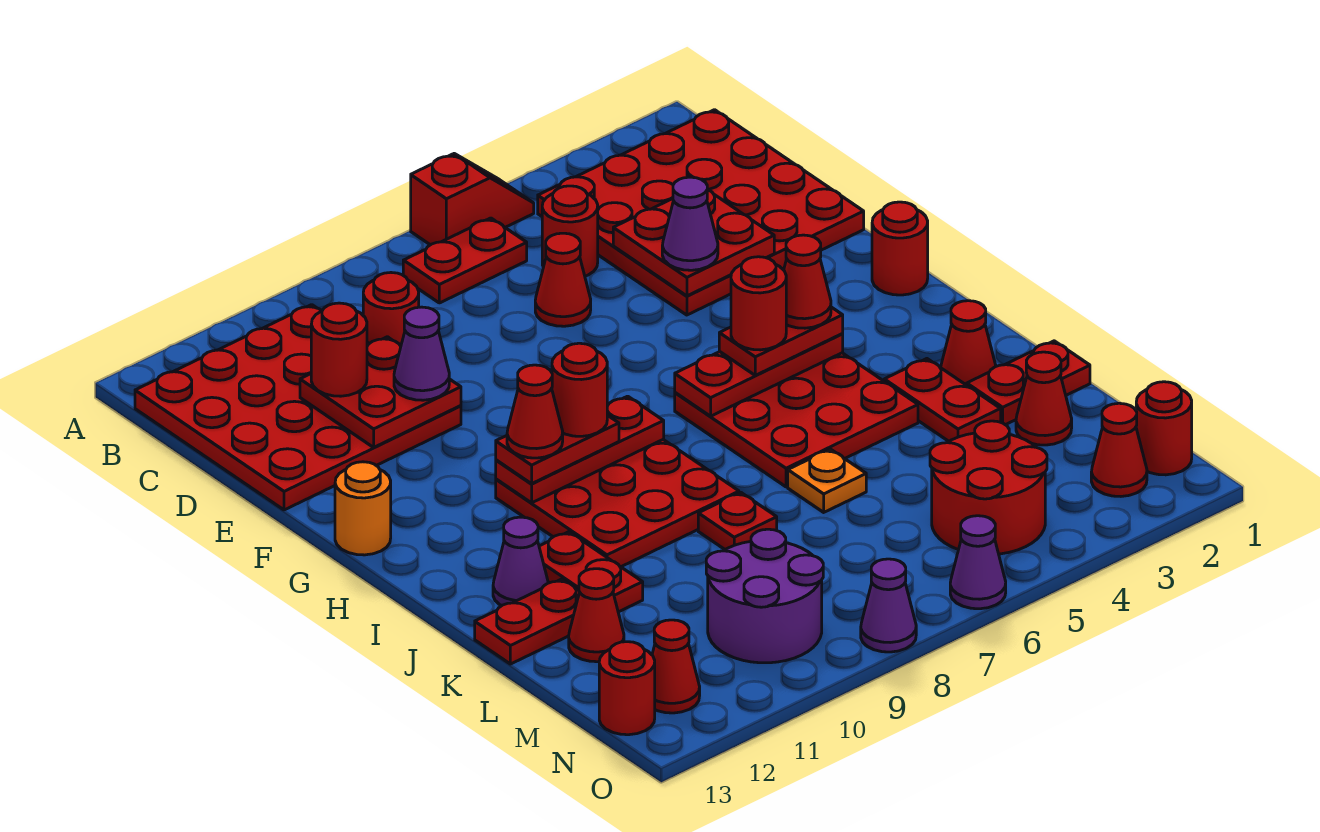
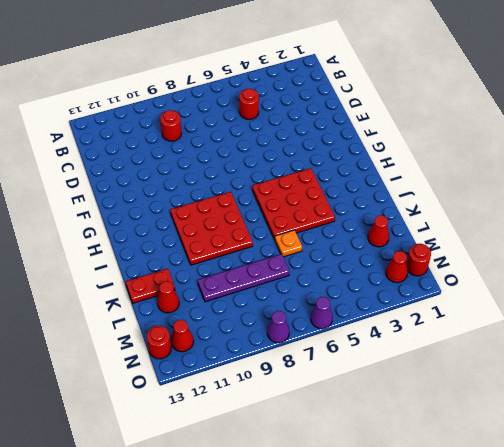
purple plate L7:L10 level 1 -> none
none -> red slope A5:A6 level 1 top 6
none -> red plate B1:E4 level 1
none -> red plate B6:B7 level 1
none -> red plate B10:E13 level 1

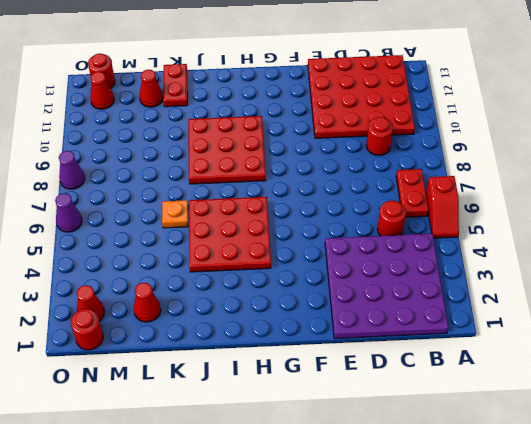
purple plate B1:E4 level 1 -> red plate B1:E4 level 1
none -> red cone D6 level 1
none -> red round brick G1 level 1
none -> orange round brick G13 level 1
none -> red cone J2 level 1

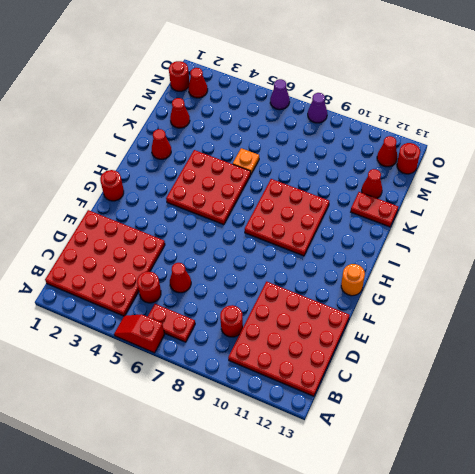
none -> red plate J3:K3 level 1
none -> red plate J11:K11 level 1
none -> purple cone J12 level 1
none -> red plate K1:K2 level 1

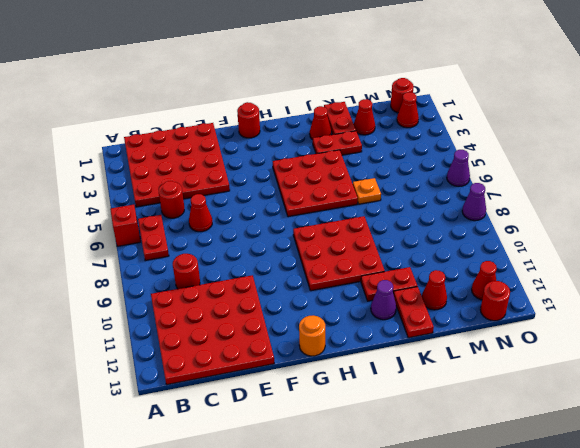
none -> red plate K8 level 1
none -> red round brick M4:N5 level 1
none -> purple round brick M9:N10 level 1
none -> red plate D3:E4 level 2

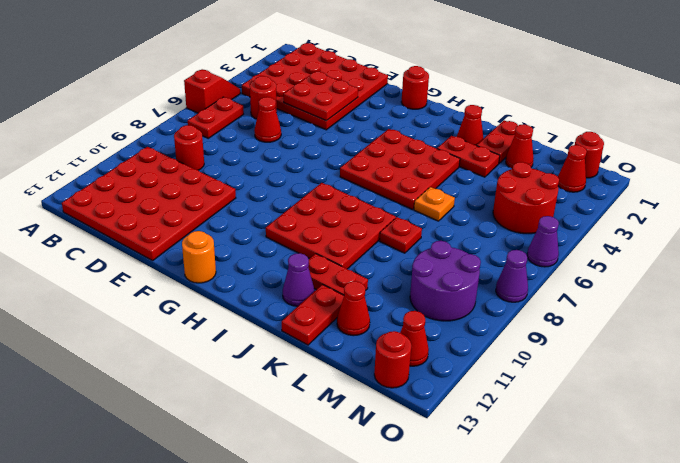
none -> red plate D10:E11 level 2
none -> red plate H4:H6 level 2
none -> red plate H8:H10 level 2
none -> red round brick D11 level 3

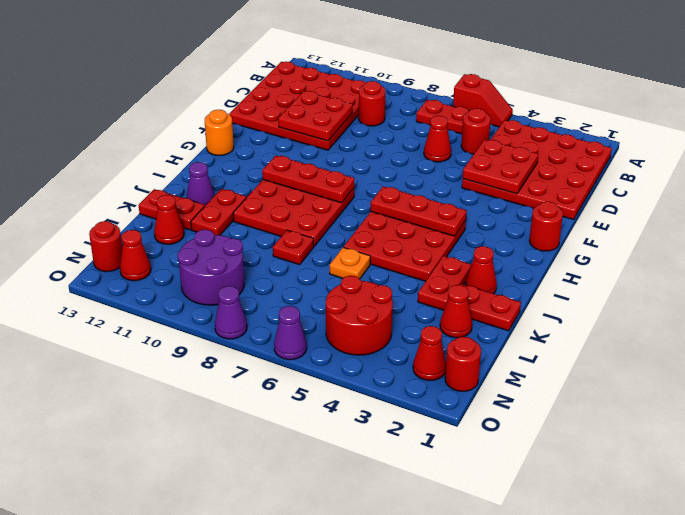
none -> red round brick D11 level 3
none -> purple cone E4 level 3
none -> purple cone E10 level 3
none -> red plate H4:H5 level 3

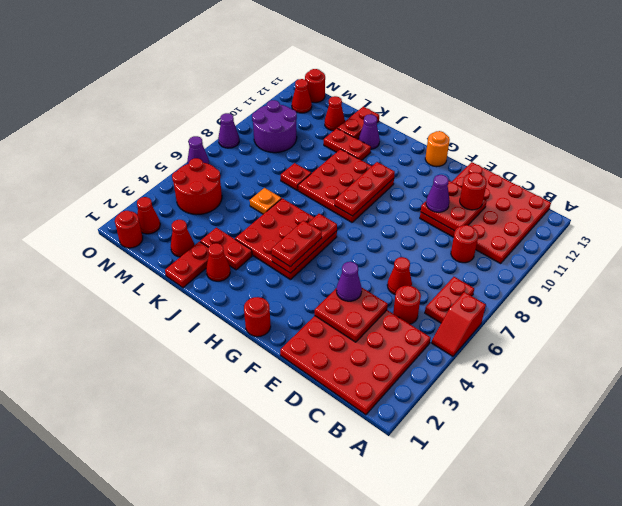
none -> red plate H9:H10 level 3
none -> red cone H4 level 4
none -> red round brick H5 level 4
none -> red round brick H9 level 4

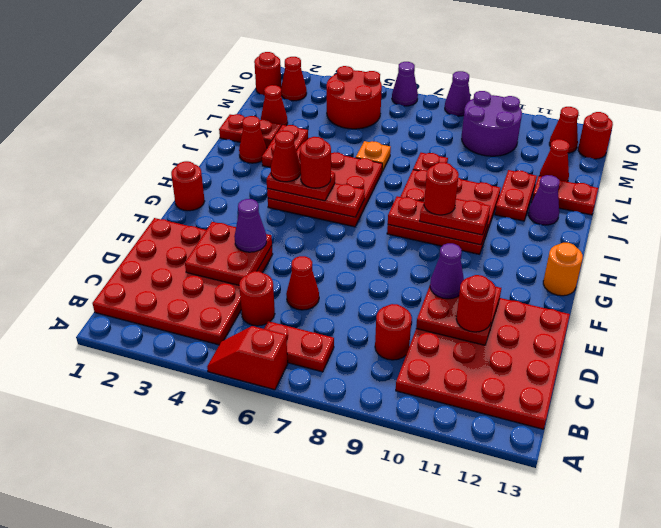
none -> red cone H10 level 4

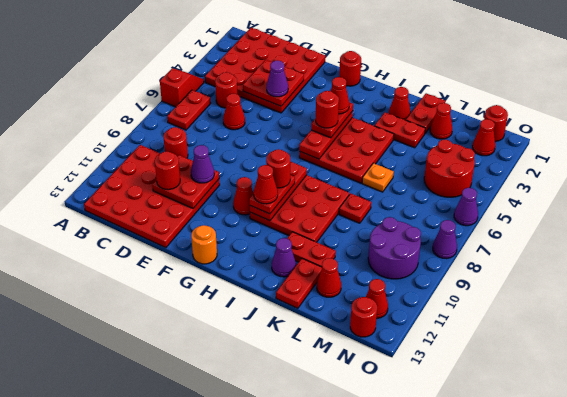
red cone G10 level 1 -> none

